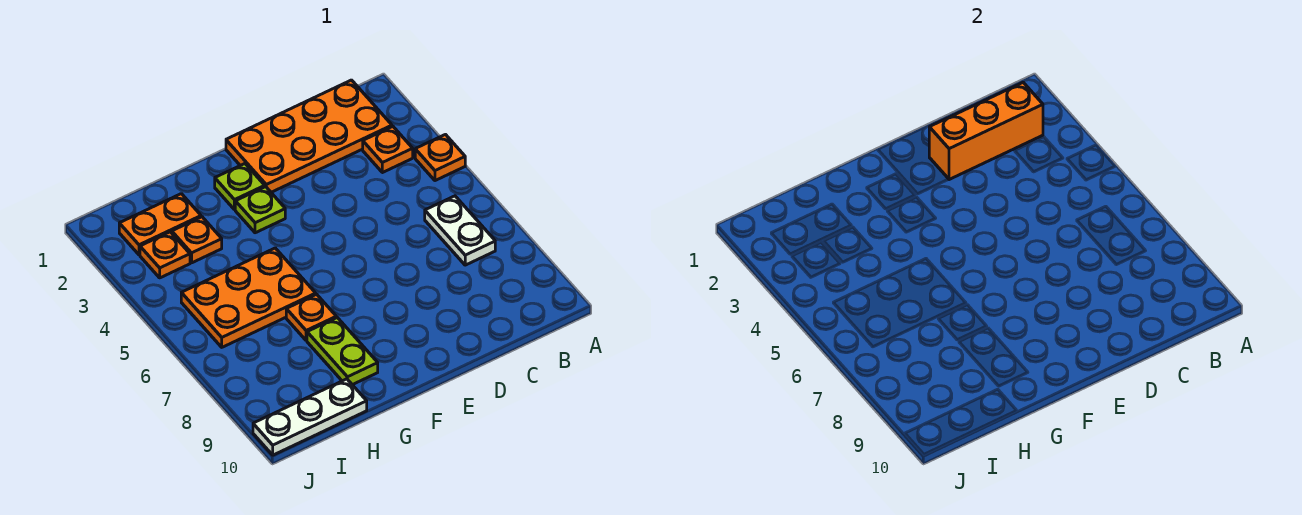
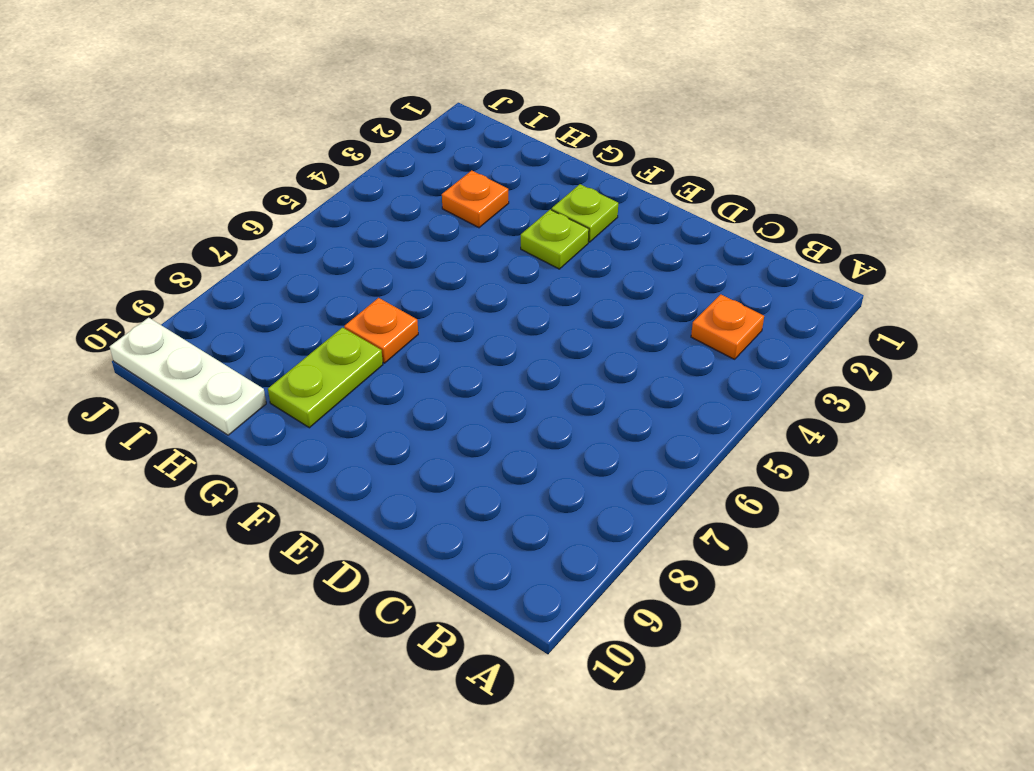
none -> orange plate A4 level 1
none -> orange plate B1:E2 level 1
none -> white plate B6:B7 level 1

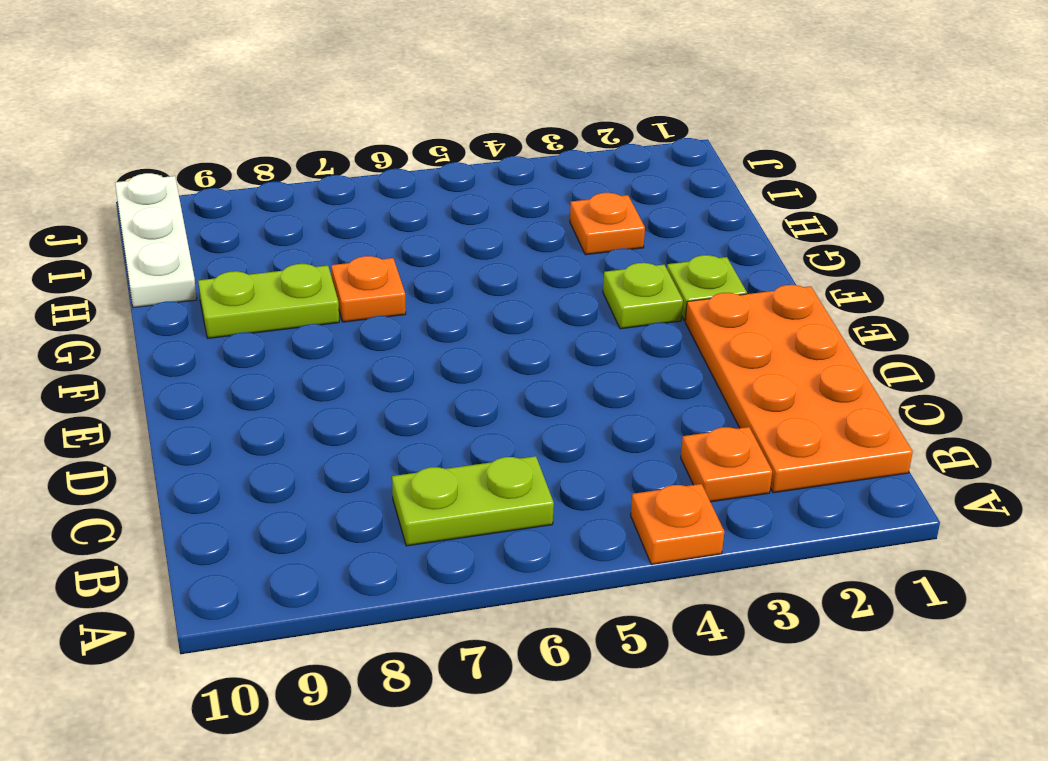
lime plate B6:B7 level 1 -> white plate B6:B7 level 1
none -> orange plate G5:I6 level 1
none -> orange plate H2:I2 level 1
none -> orange plate I3 level 1

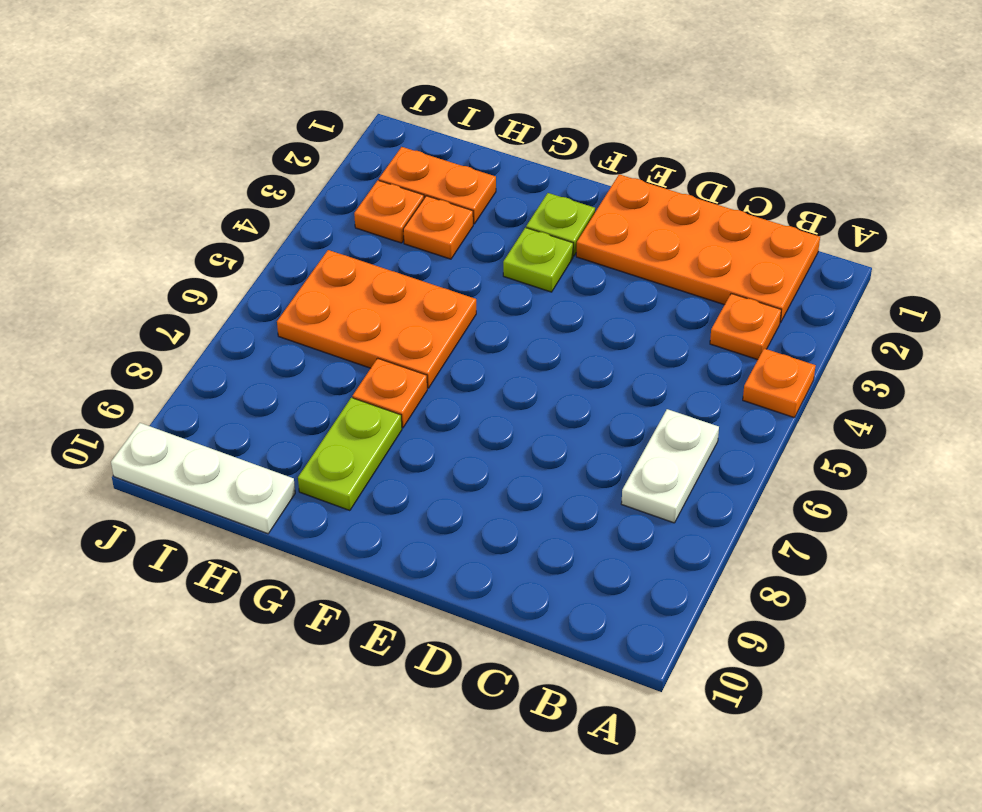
none -> orange brick B2:D2 level 2

